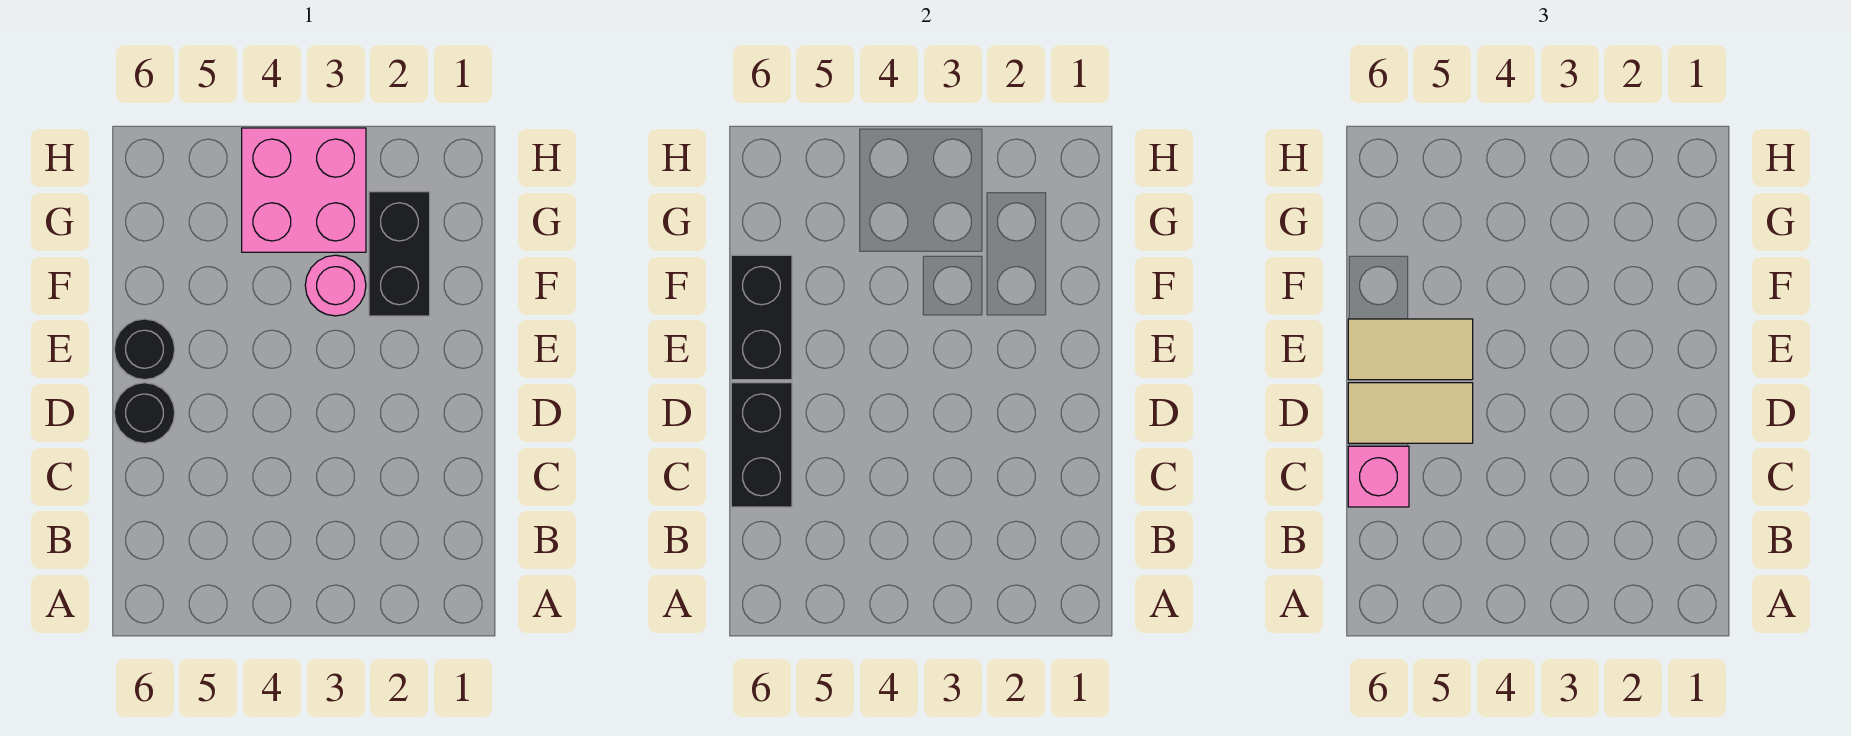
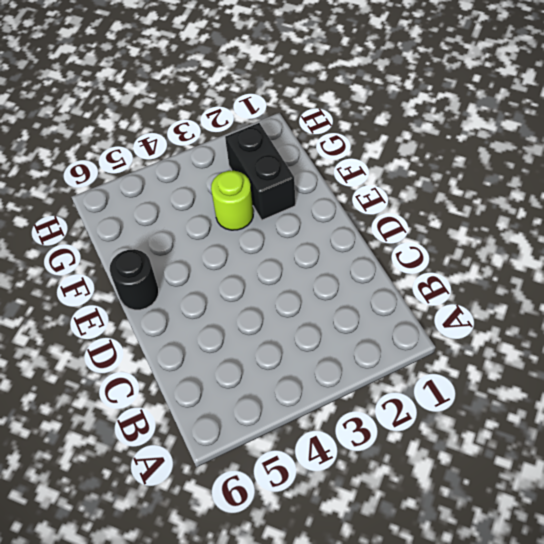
lime round brick F3 level 1 -> pink round brick F3 level 1
none -> black round brick D6 level 1
none -> pink brick G3:H4 level 1

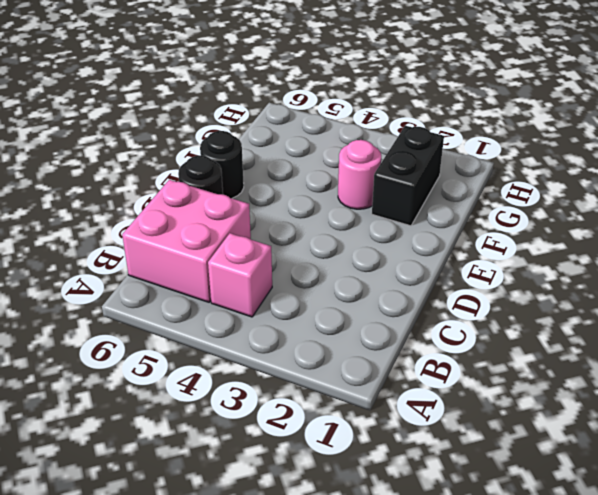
pink brick B4 level 1 -> pink brick C6 level 3
pink brick B5:C6 level 1 -> pink brick G3:H4 level 1
none -> black brick C6:D6 level 2
none -> black brick E6:F6 level 2

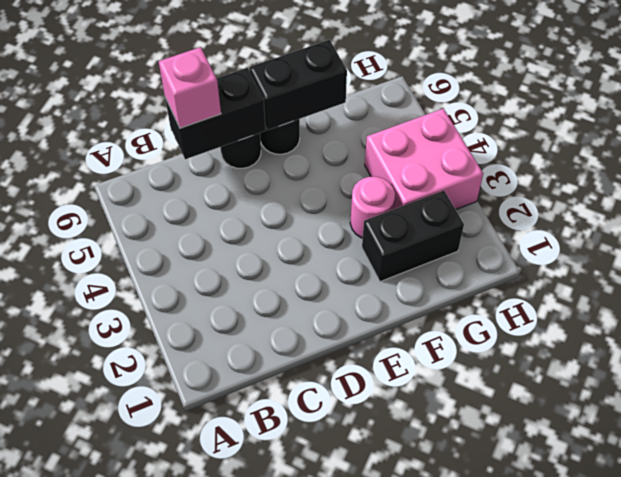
none -> tan tile D5:D6 level 3
none -> tan tile E5:E6 level 3

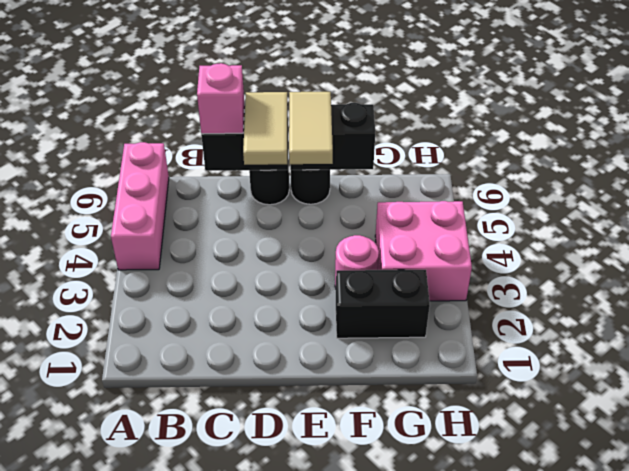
pink brick A4:A6 level 1 -> none

